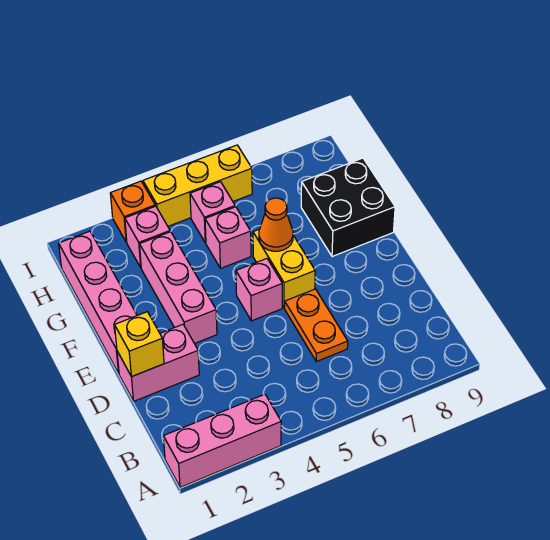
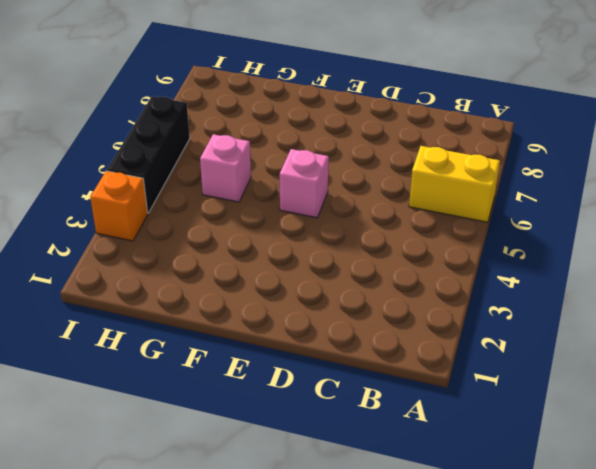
yellow brick A6:B6 level 1 -> yellow brick E6:F6 level 1
black brick I4:I6 level 1 -> yellow brick I4:I6 level 1
none -> pink brick A1:A3 level 1
none -> orange plate C6:D6 level 1
none -> pink brick D1:D2 level 1

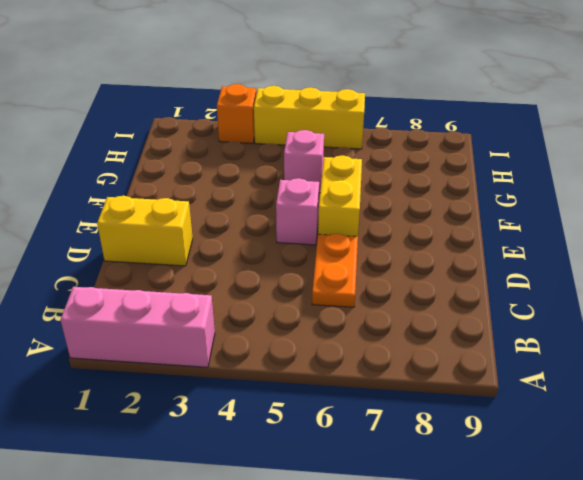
yellow brick D1:D2 level 1 -> pink brick D1:D2 level 1
none -> pink brick E1:H1 level 1
none -> pink brick E3:G3 level 1
none -> black brick F8:G9 level 1

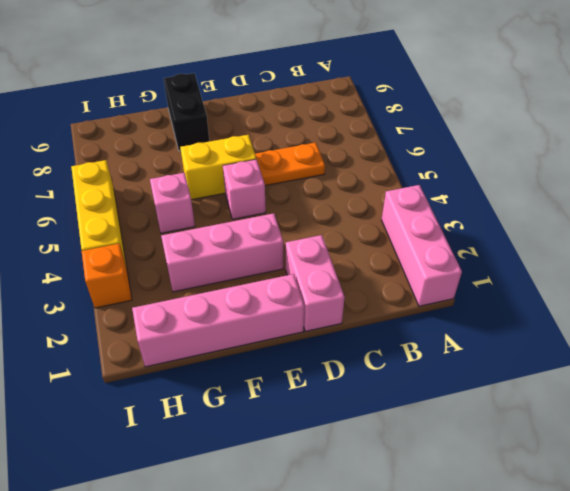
black brick F8:F9 level 1 -> black brick F8:G9 level 1
none -> pink brick H3 level 1
none -> pink brick H5 level 1
none -> yellow brick D1 level 2

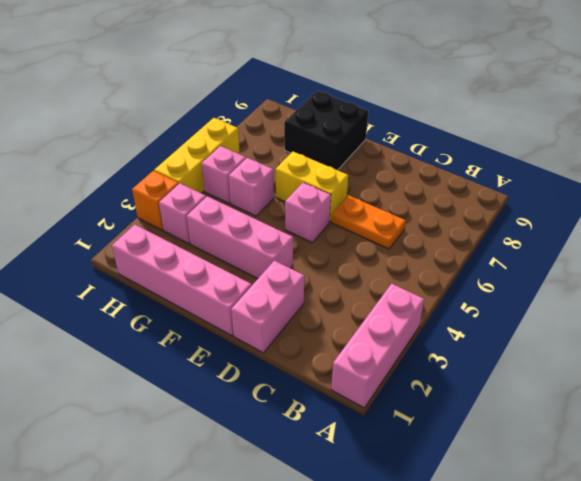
none -> yellow brick D1 level 2
none -> orange cone F6 level 2

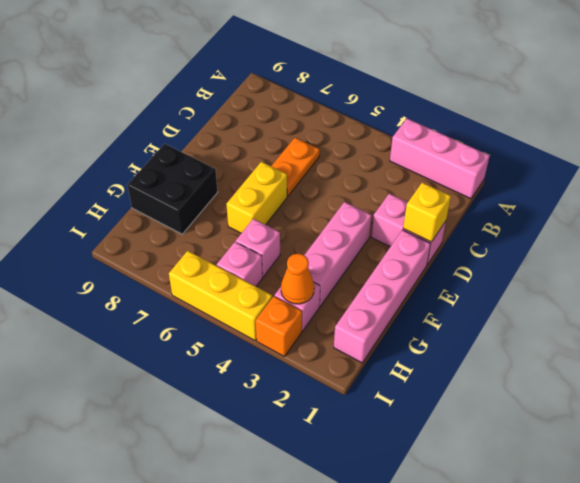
orange cone H3 level 2 -> orange cone F6 level 2
none -> pink brick E5 level 1

